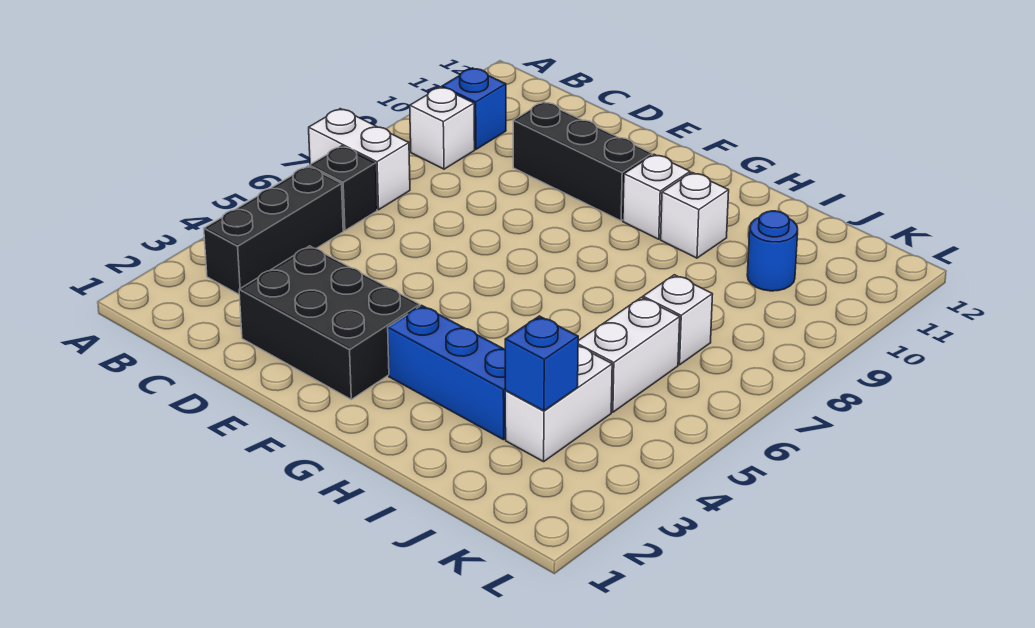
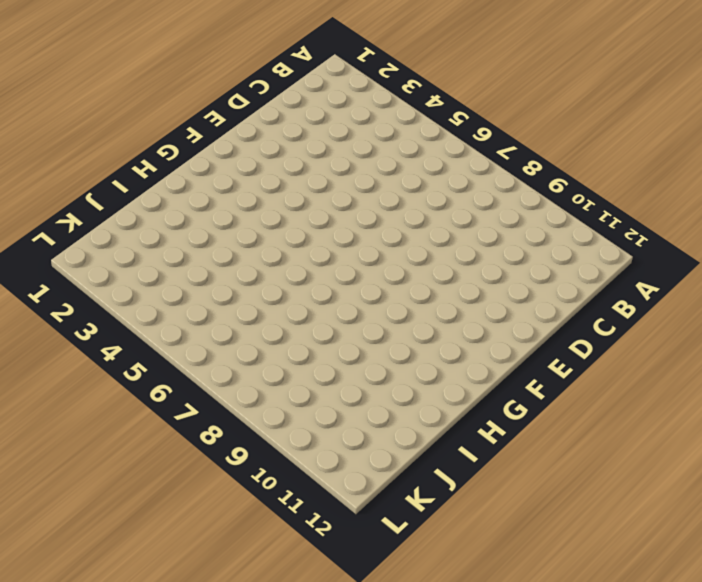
none -> white brick A7:B7 level 1
none -> black brick B3:B5 level 1
none -> black brick B6 level 1

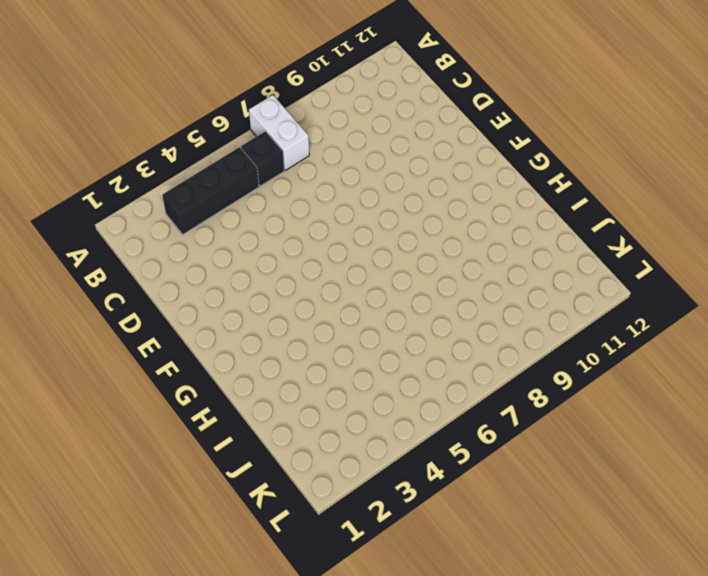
none -> white brick B9 level 1
none -> blue brick B10 level 1
none -> black brick D2:F3 level 1

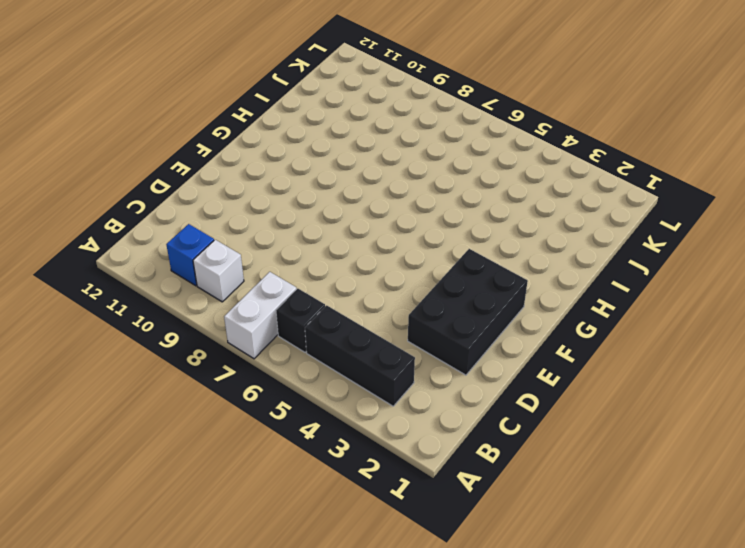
none -> black brick D10:F10 level 1
none -> blue brick G3:I3 level 1
none -> white brick G10 level 1

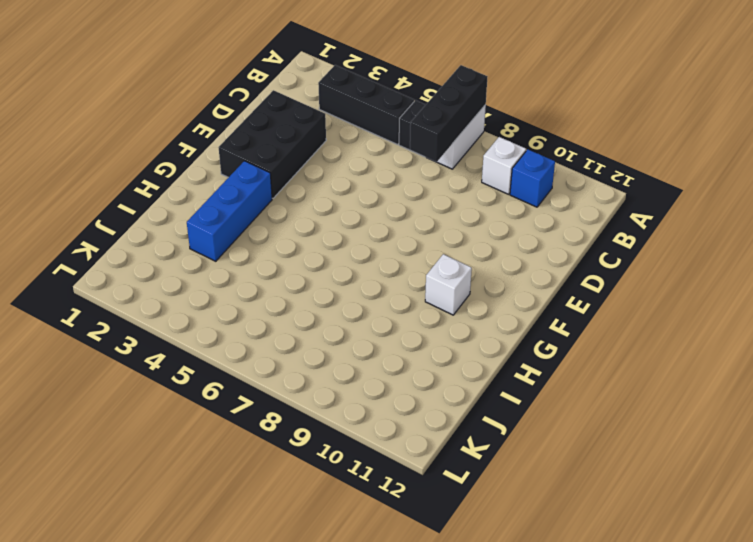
black brick A7:C7 level 2 -> black brick D10:F10 level 1
none -> white brick H10 level 1
none -> white brick J3:J4 level 1
none -> white brick J5:J6 level 1

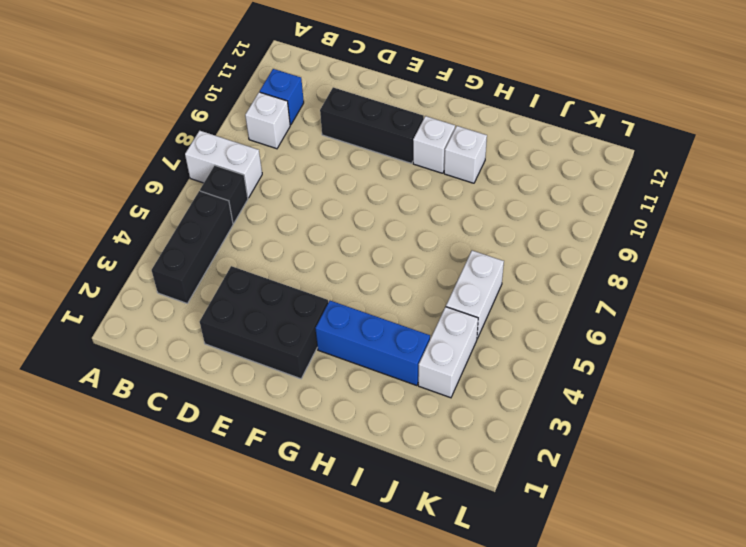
none -> white brick J7 level 1
none -> blue round brick J10 level 1
none -> blue brick J3 level 2

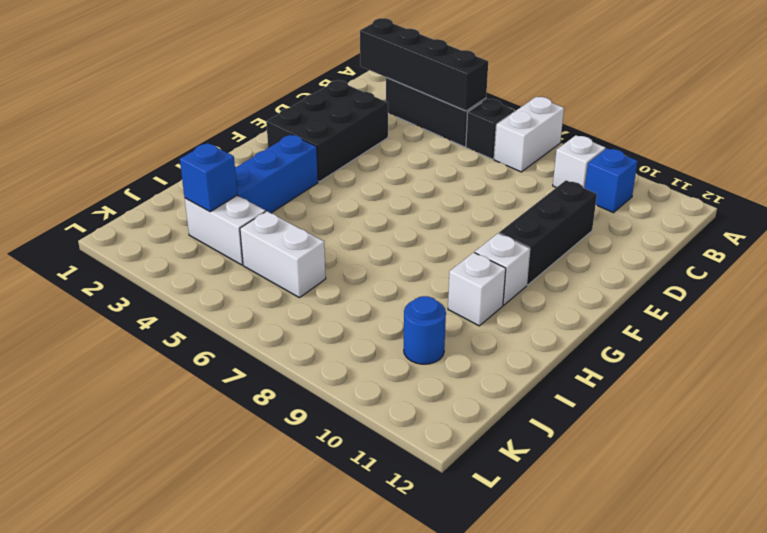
black brick B2:B5 level 2 -> none
none -> white brick J7 level 1

